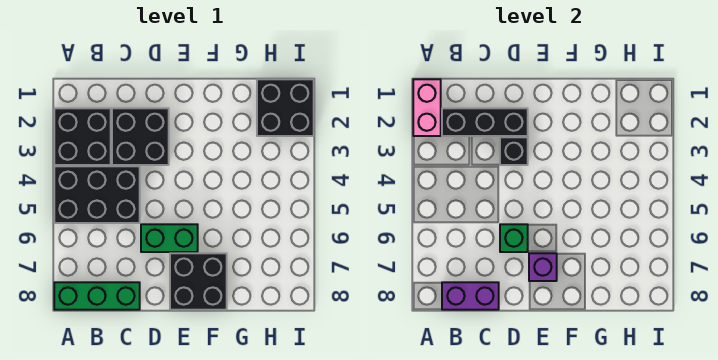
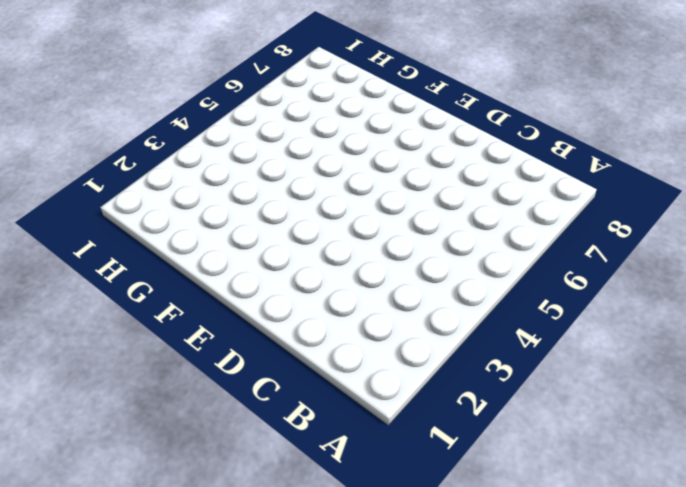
none -> black brick A2:B3 level 1
none -> black brick A4:C5 level 1
none -> green brick A8:C8 level 1

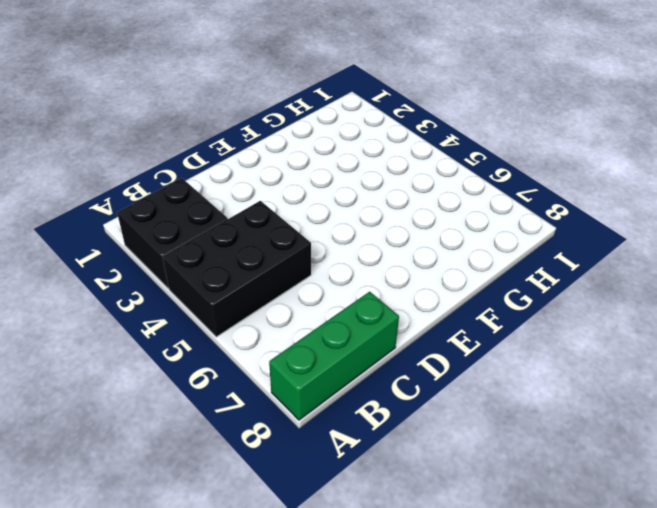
none -> black brick C2:D3 level 1
none -> green brick D6:E6 level 1
none -> black brick E7:F8 level 1

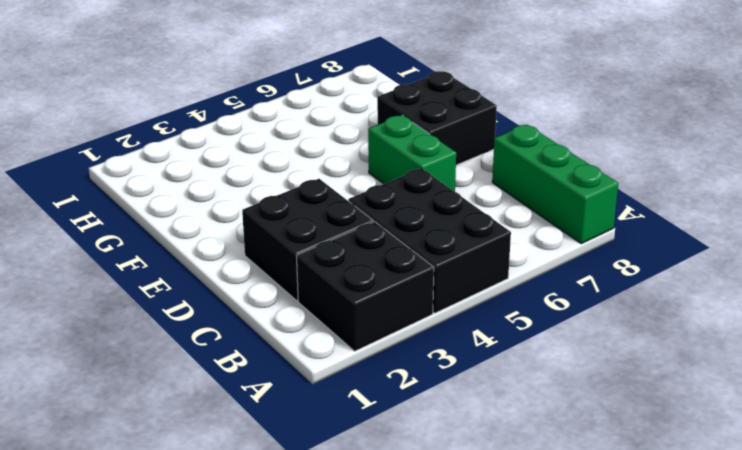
none -> black brick H1:I2 level 1
none -> pink brick A1:A2 level 2
none -> black brick B2:D2 level 2

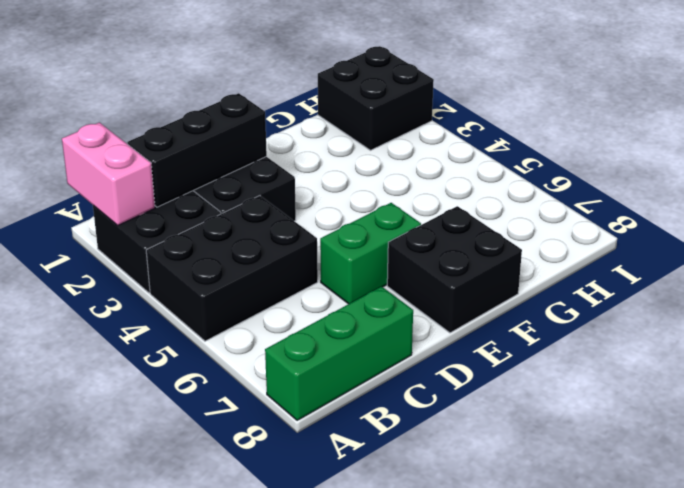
none -> purple brick B8:C8 level 2
none -> black brick D3 level 2
none -> green brick D6 level 2

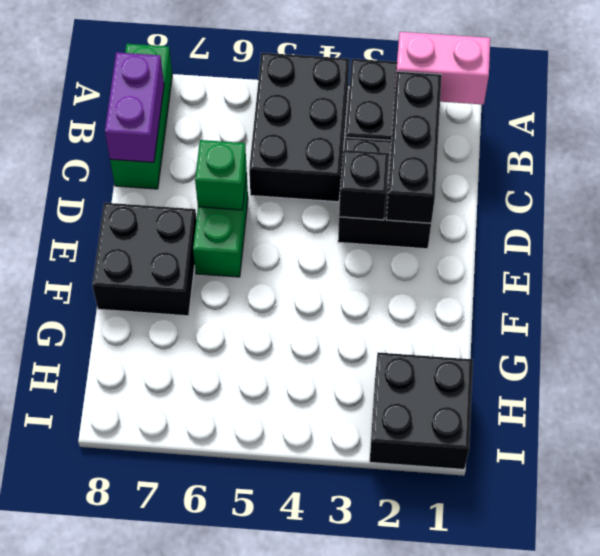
none -> purple brick E7 level 2

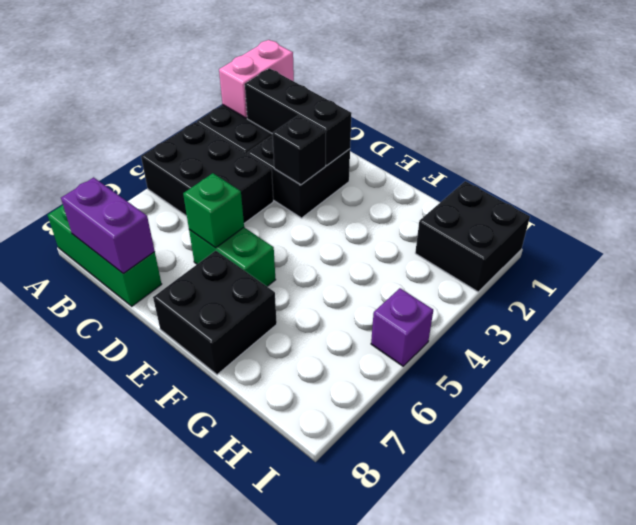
purple brick I5 level 1 -> purple brick E7 level 2

